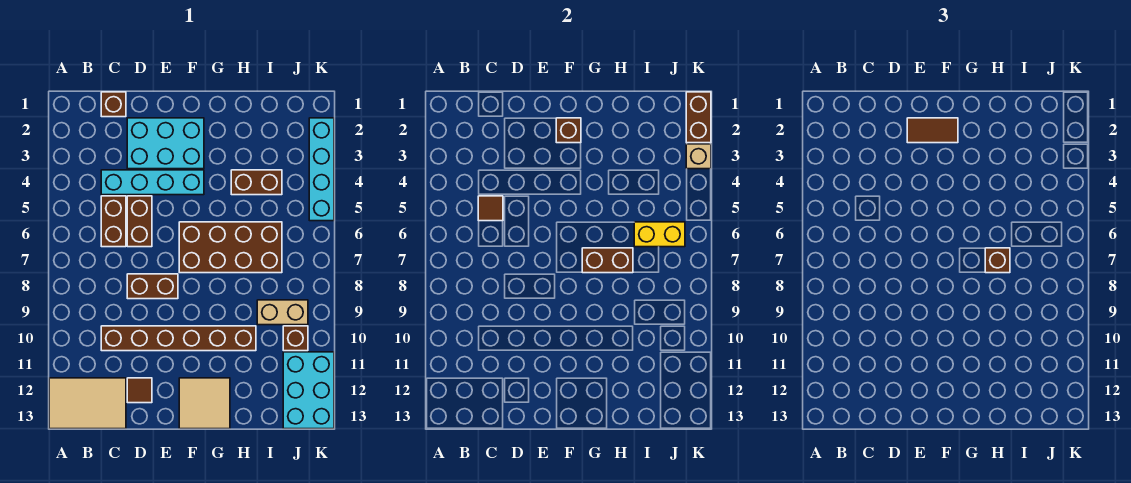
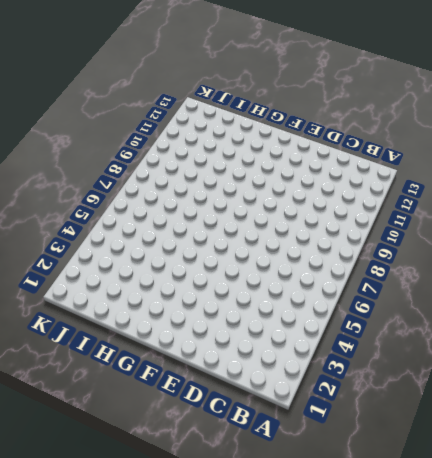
none -> tan tile A12:C13 level 1
none -> brown brick C1 level 1
none -> cyan brick C4:F4 level 1

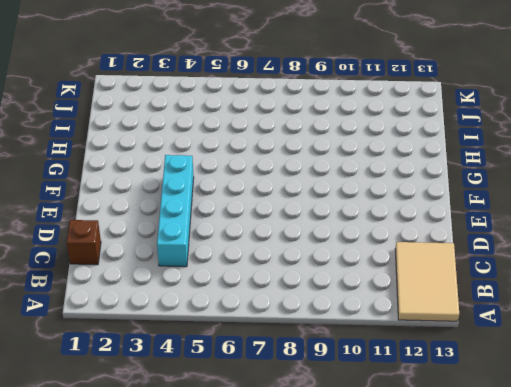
none -> brown brick C5:C6 level 1
none -> brown brick C10:H10 level 1
none -> cyan brick D2:F3 level 1

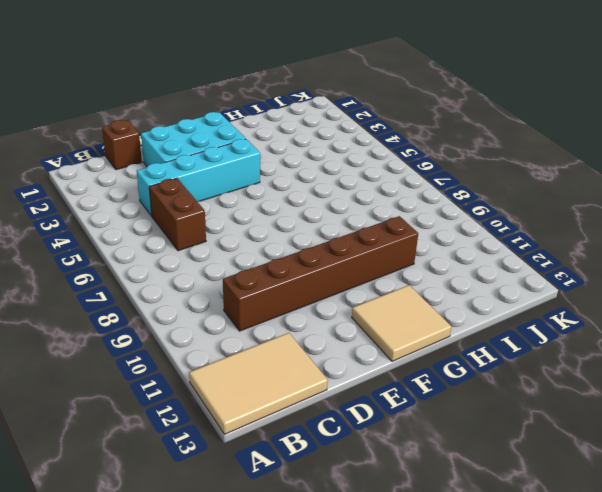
none -> brown brick D5:D6 level 1
none -> brown brick D8:E8 level 1
none -> brown tile D12 level 1

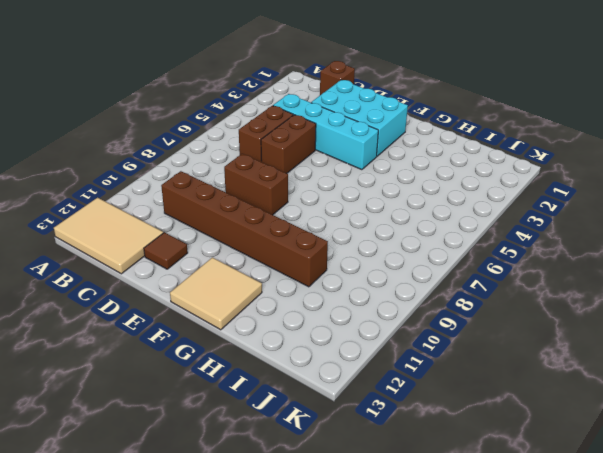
none -> brown brick F6:I7 level 1
none -> brown brick H4:I4 level 1
none -> tan brick I9:J9 level 1

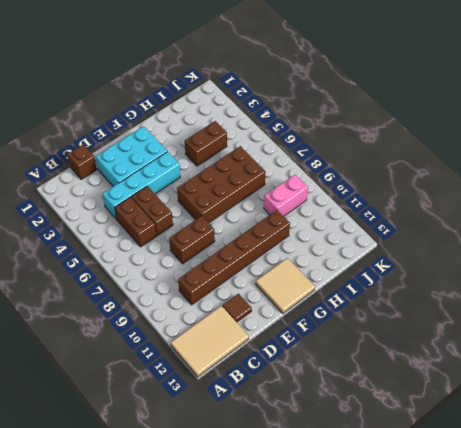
pink brick I9:J9 level 1 -> tan brick I9:J9 level 1
none -> brown brick J10 level 1
none -> cyan brick J11:K13 level 1
none -> cyan brick K2:K5 level 1

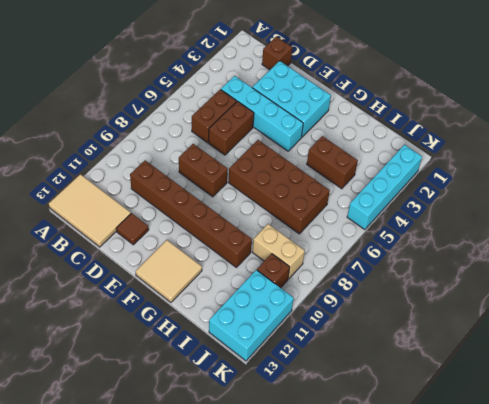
none -> brown tile C5 level 2
none -> brown brick F2 level 2
none -> brown brick G7:H7 level 2

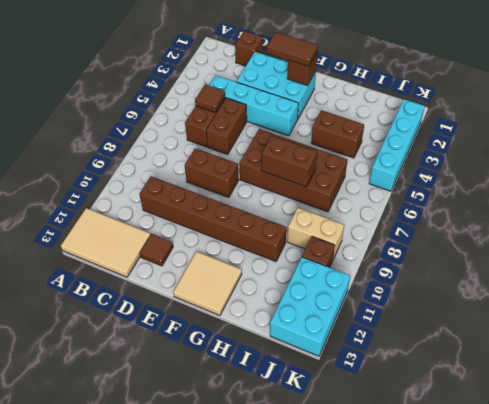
none -> yellow brick I6:J6 level 2
none -> brown brick K1:K2 level 2
none -> tan brick K3 level 2

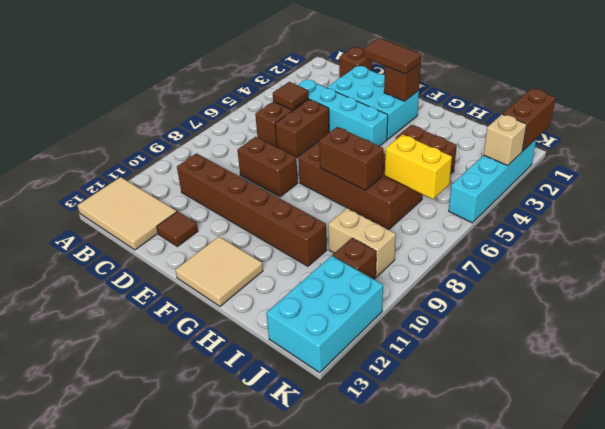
none -> brown brick H7 level 3

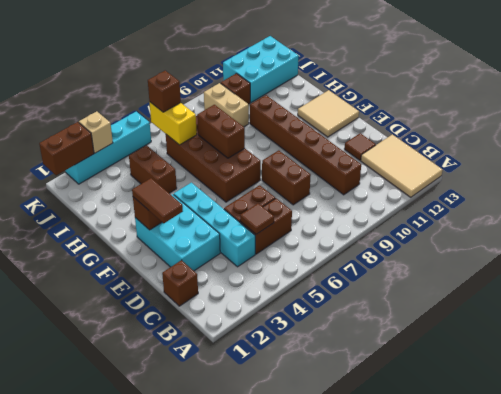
brown brick J6 level 3 -> brown brick H7 level 3

